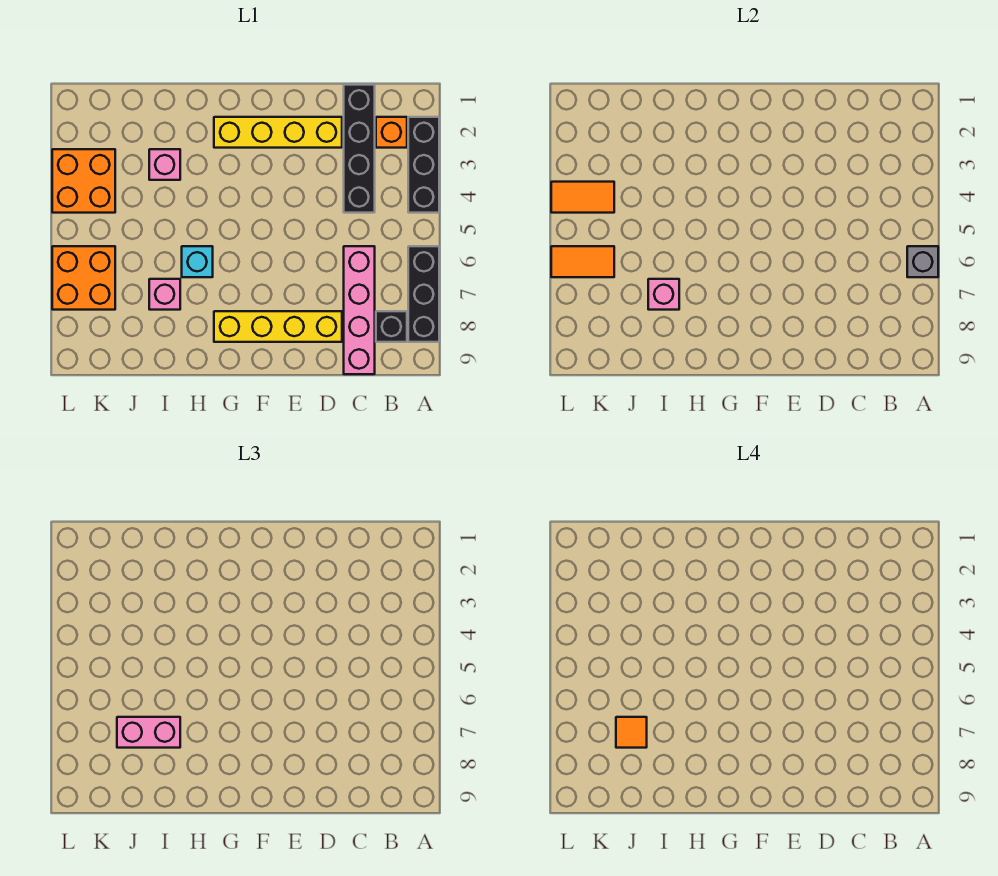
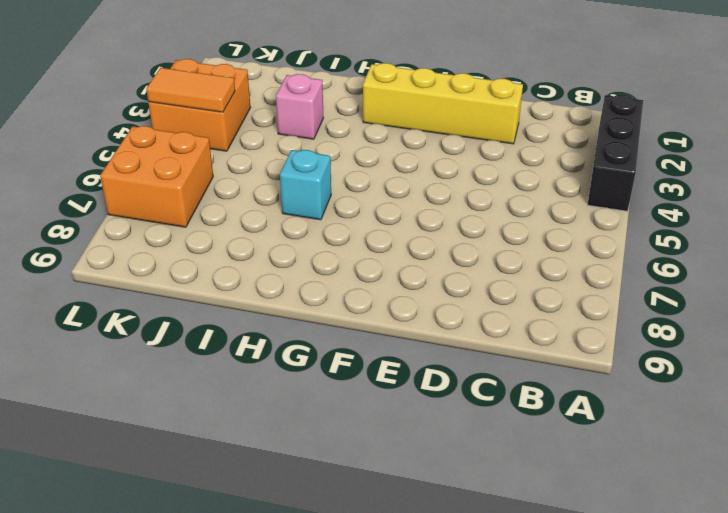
none -> black brick A6:A8 level 1
none -> orange brick B2 level 1
none -> black brick B8 level 1

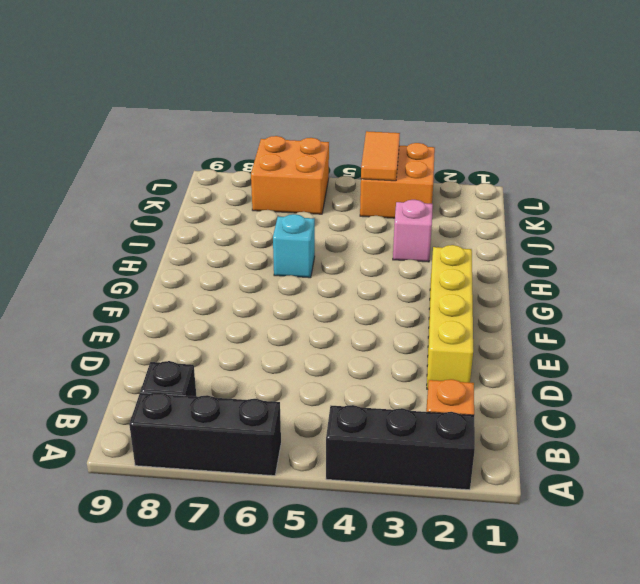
none -> black brick C1:C4 level 1
none -> pink brick C6:C9 level 1
none -> yellow brick D8:G8 level 1

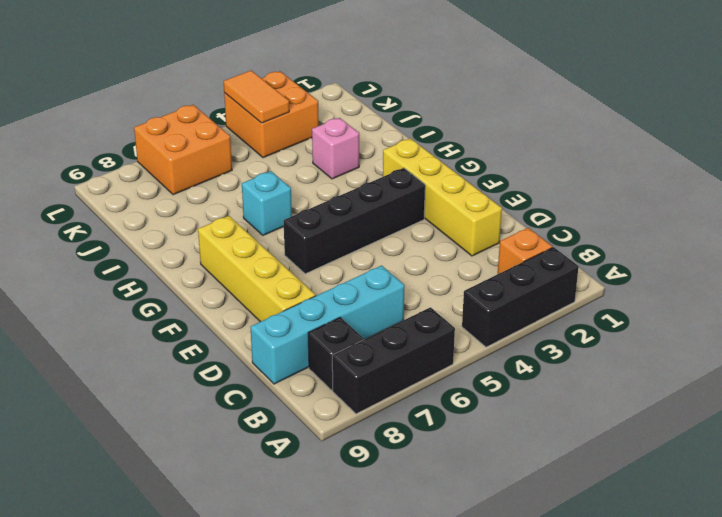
cyan brick C6:C9 level 1 -> pink brick C6:C9 level 1
black brick F3:F6 level 1 -> black brick C1:C4 level 1
none -> pink brick I7 level 1
none -> grey brick A6 level 2
none -> pink brick I7 level 2

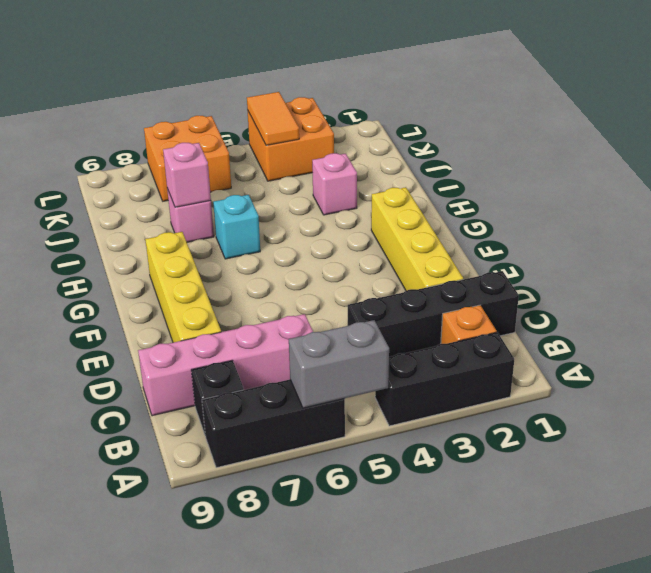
grey brick A5:A6 level 2 -> grey brick A6 level 2
none -> orange tile K6:L6 level 2
none -> pink brick I7:J7 level 3
none -> orange tile J7 level 4

